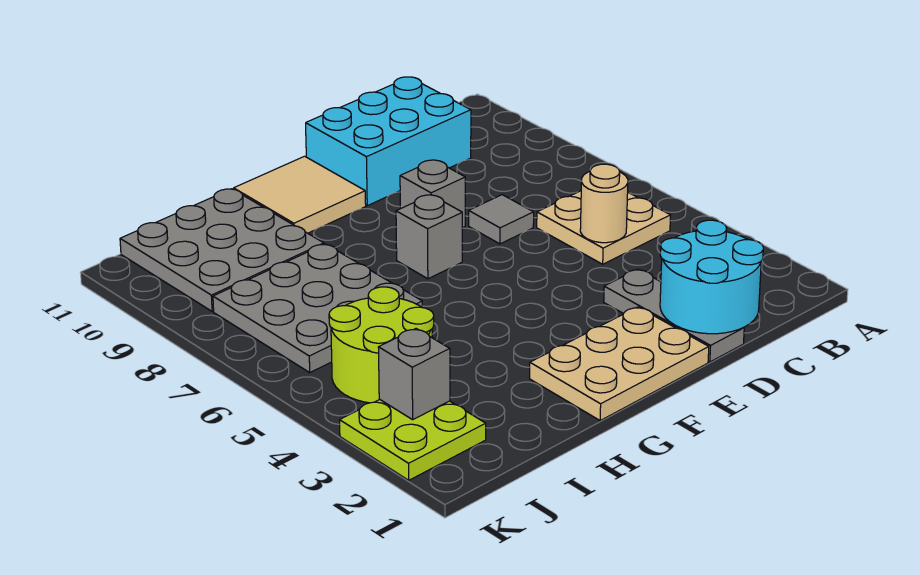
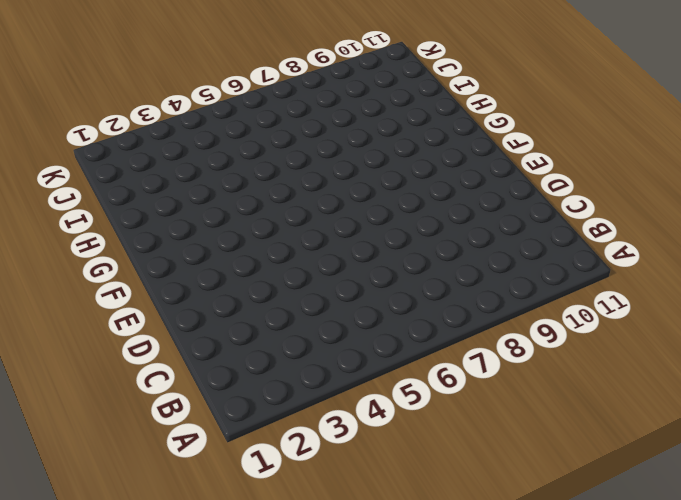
none -> tan plate B5:C6 level 1
none -> cyan brick C10:E11 level 1
none -> grey plate D1:D3 level 1

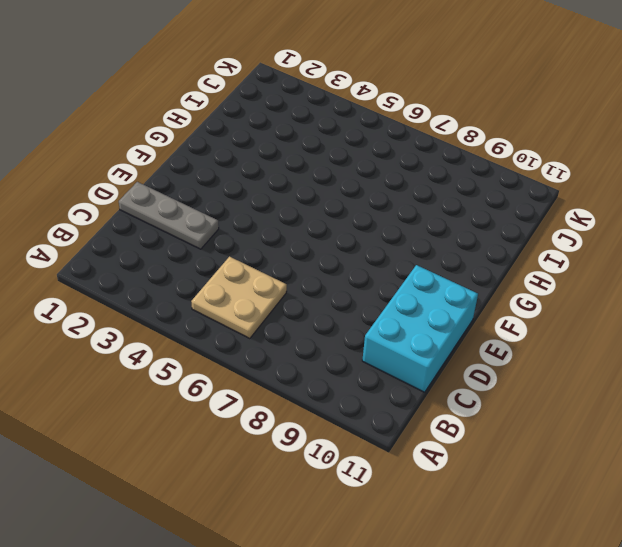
none -> grey tile D7 level 1
none -> tan plate E1:G2 level 1
none -> grey brick E8 level 1

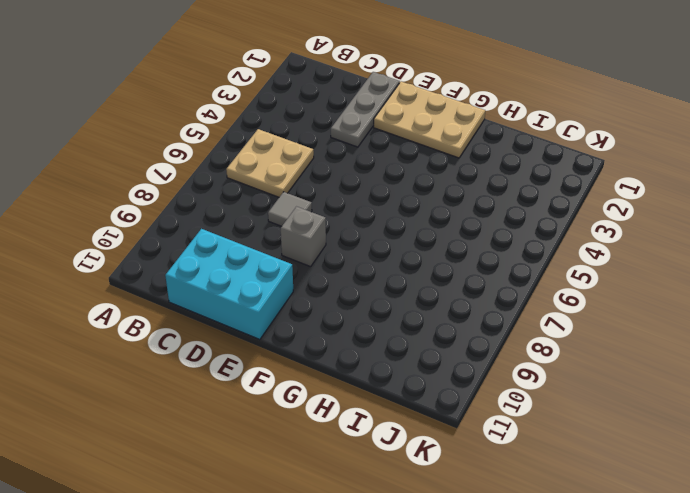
none -> grey brick F7 level 1
none -> tan tile F10:G11 level 1
none -> grey plate H6:J8 level 1

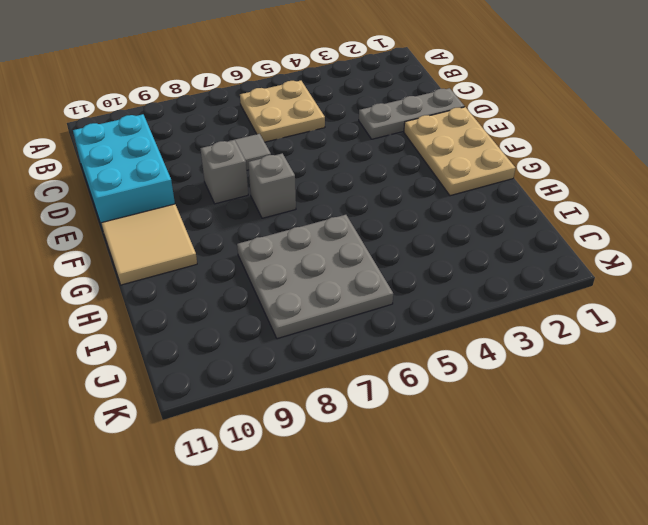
none -> grey plate H9:J11 level 1
none -> lime round brick I4:J5 level 1
none -> lime plate J2:K3 level 1

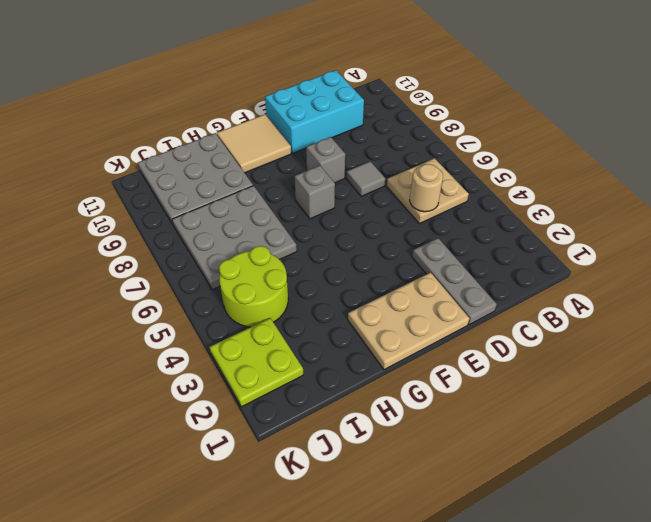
none -> cyan round brick C1:D2 level 2
none -> grey brick J3 level 2

